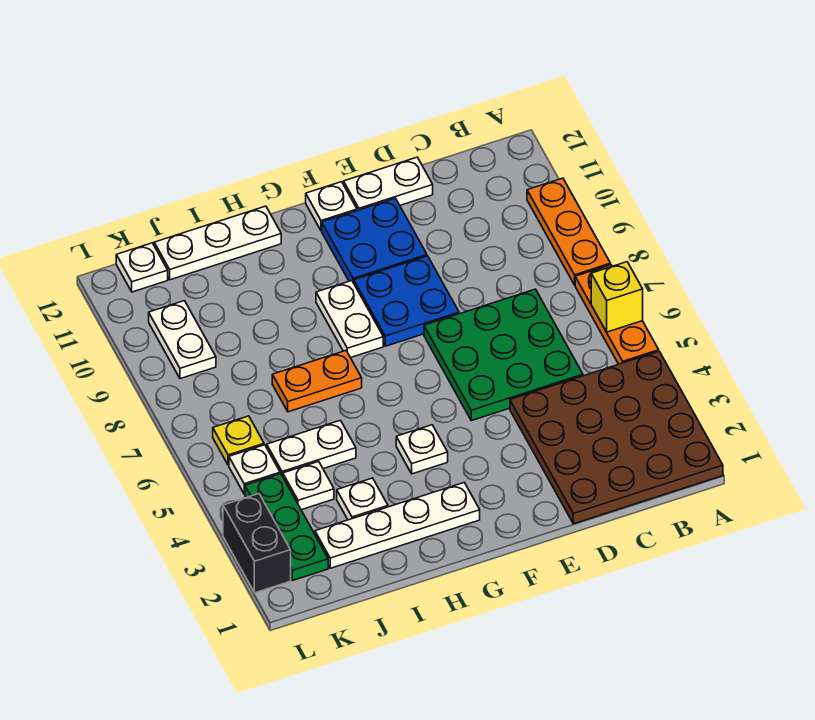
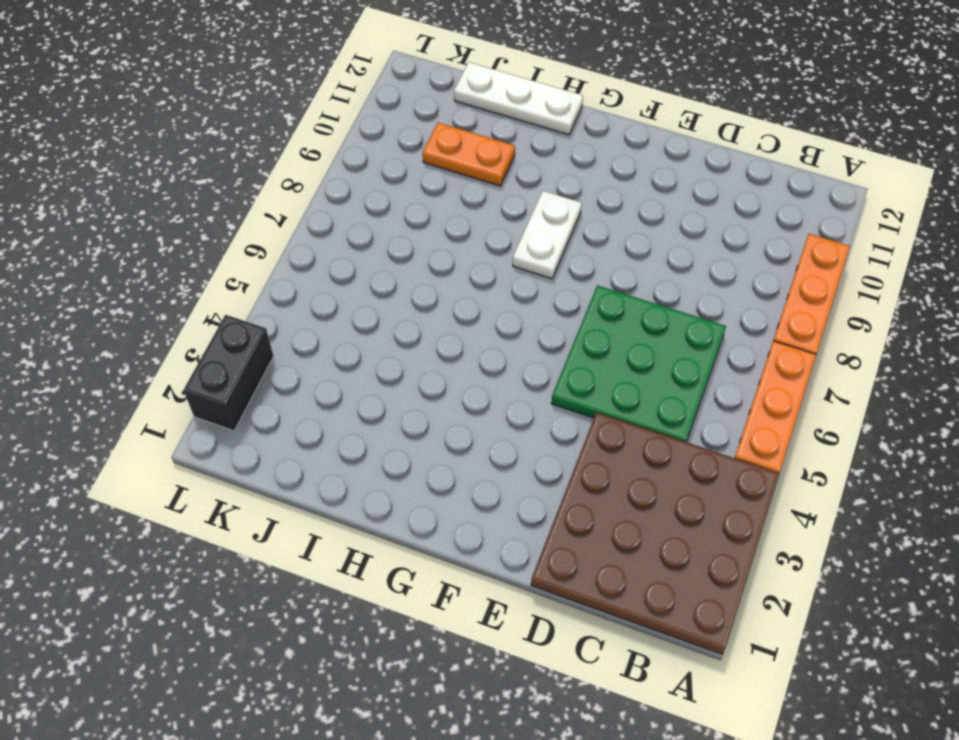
orange plate I10:J10 level 1 -> orange plate H7:I7 level 1
none -> white plate D12:E12 level 1
none -> blue plate E8:F9 level 1
none -> blue plate E10:F11 level 1

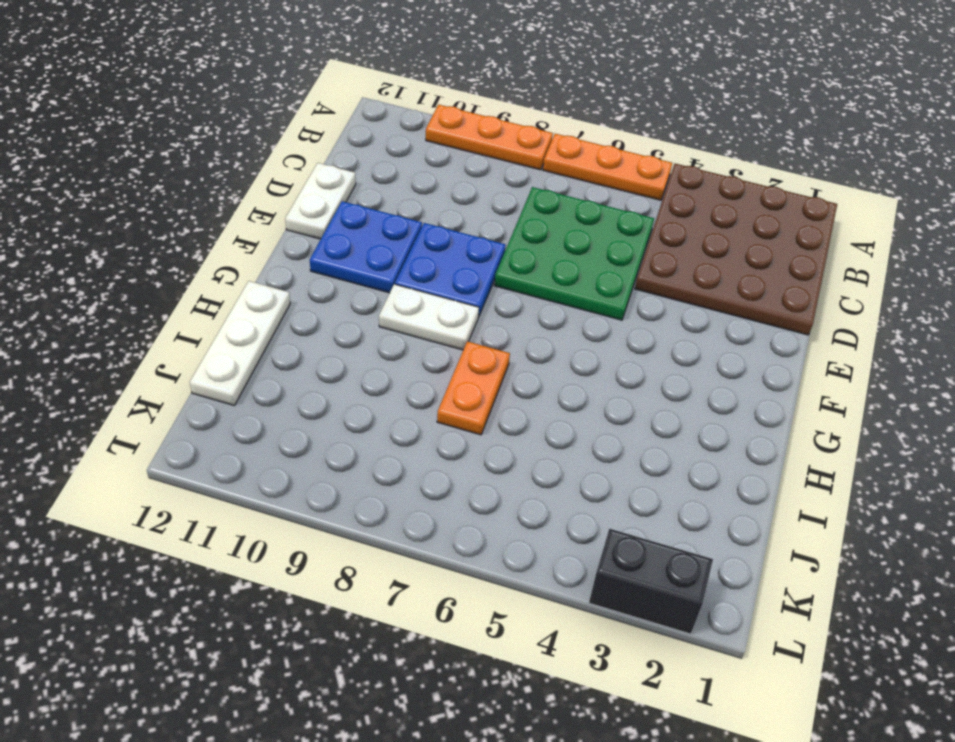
none -> white plate F12 level 1
none -> white plate G2:J2 level 1
none -> white plate G4 level 1

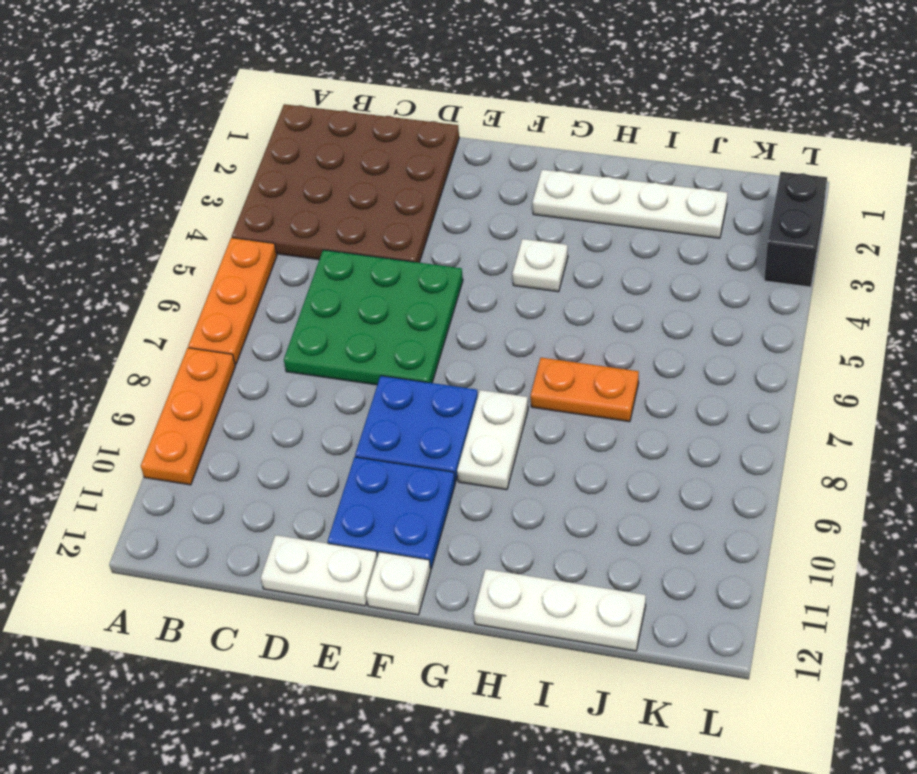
none -> white plate I3 level 1
none -> white plate I5:J5 level 1
none -> white plate J4 level 1

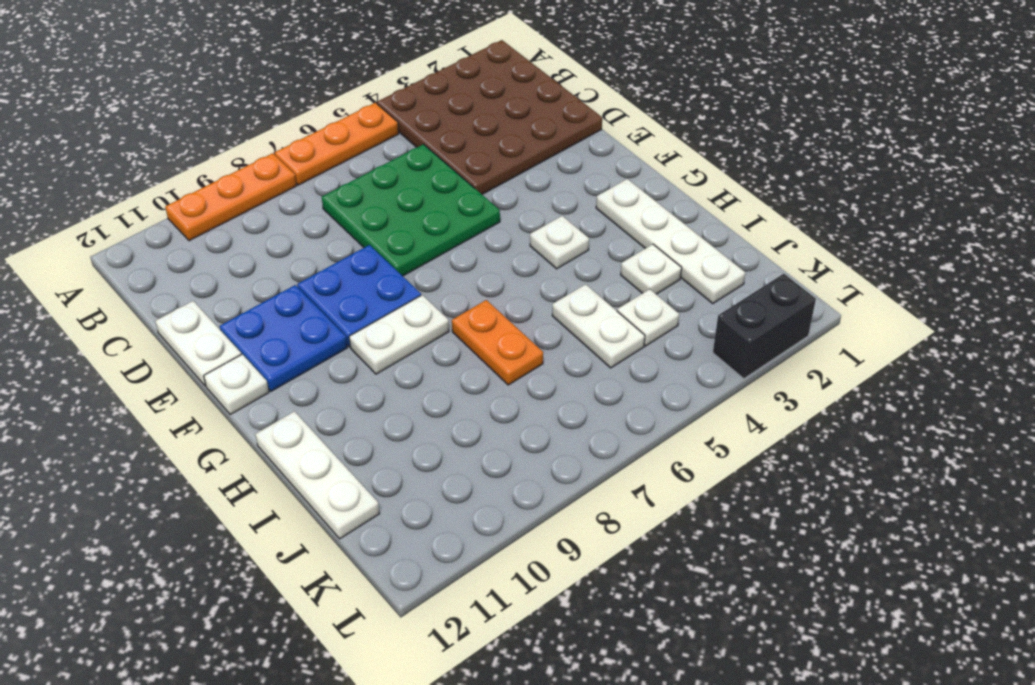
none -> green plate K2:K4 level 1
none -> white plate K5 level 1
none -> yellow plate K6 level 1

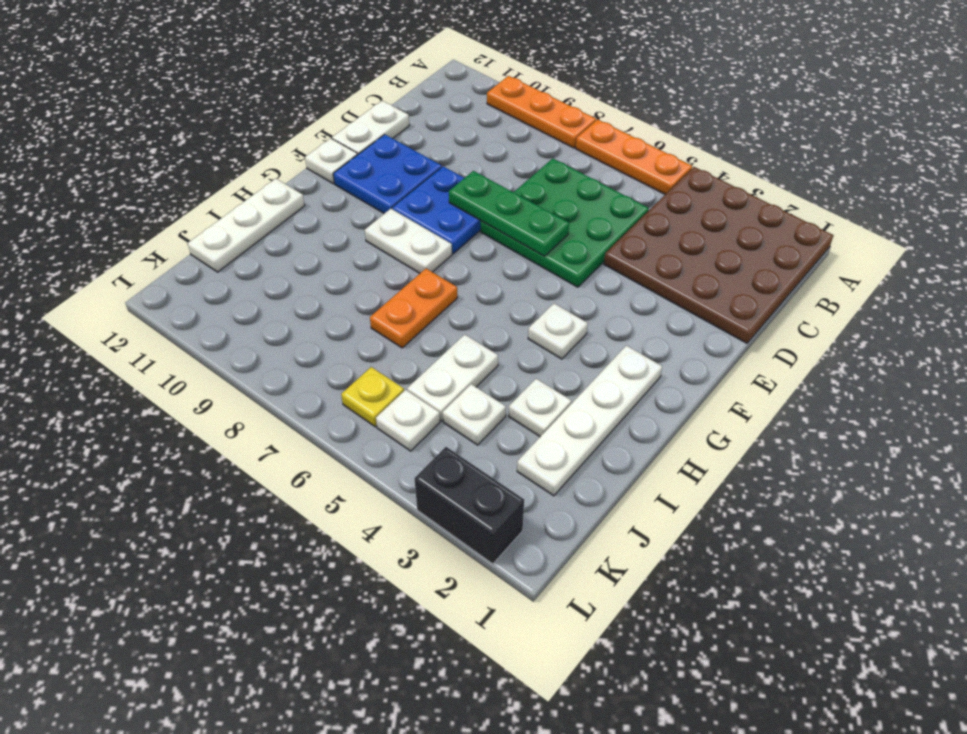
green plate E6:E8 level 2 -> green plate K2:K4 level 1
none -> white plate K9:K10 level 1
none -> white plate K12 level 1
none -> yellow brick A6 level 2

